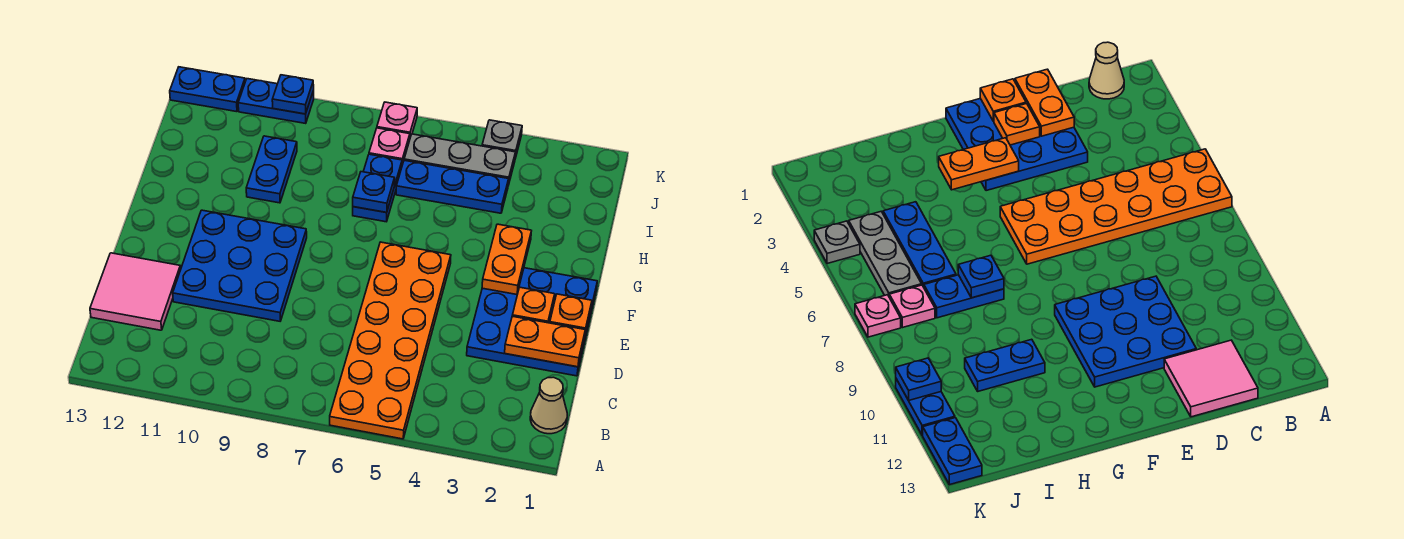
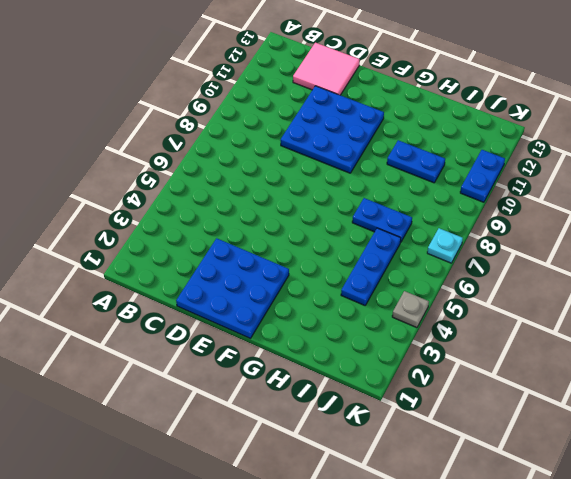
cyan plate K7 level 1 -> pink plate K7 level 1
none -> orange plate A5:F6 level 1
none -> tan cone B1 level 1
none -> grey plate J4:J6 level 1

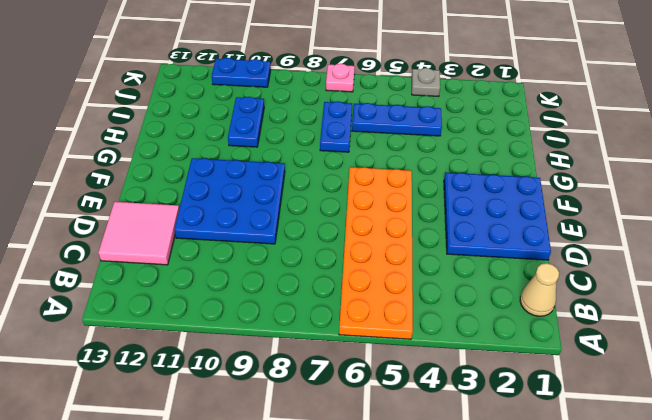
none -> grey plate J4:J6 level 1
none -> pink plate J7 level 1
none -> blue plate K12:K13 level 1

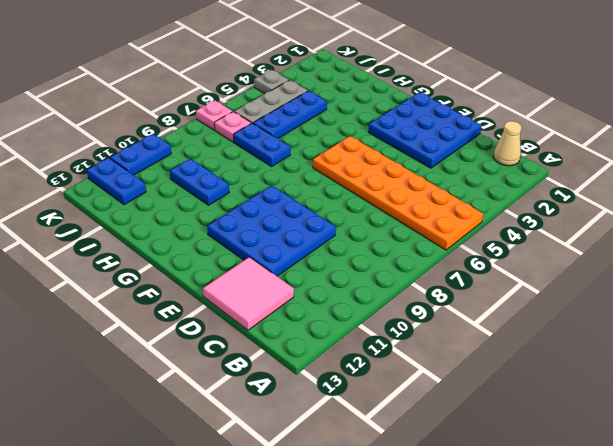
blue plate J12:K12 level 1 -> blue plate K12:K13 level 1
none -> orange plate D1:D2 level 2
none -> orange plate E1 level 2
none -> orange plate E2 level 2

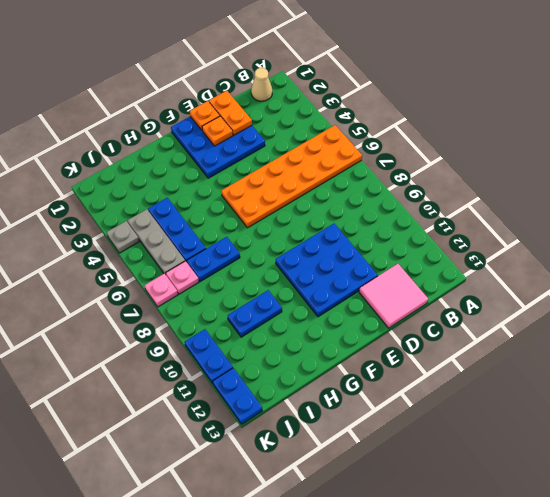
none -> orange plate F3:G3 level 2
none -> blue plate H7 level 2
none -> blue plate K10 level 2

